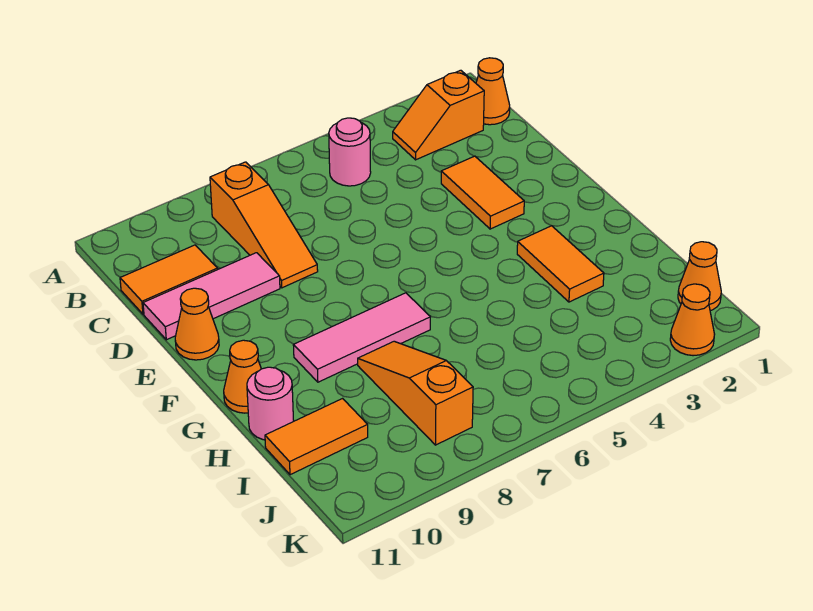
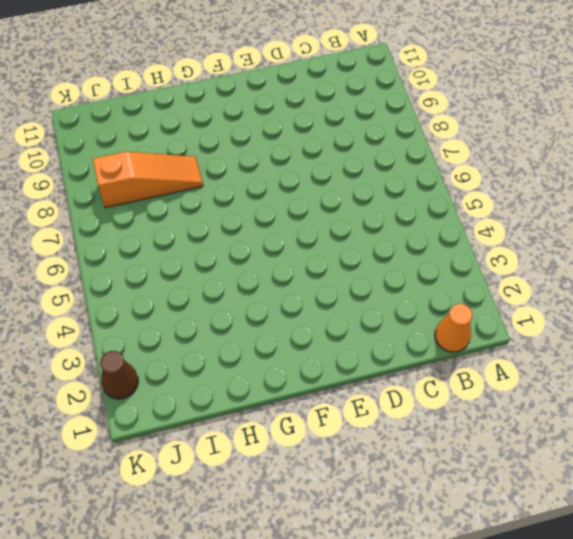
brown cone K2 level 1 -> orange cone K2 level 1
none -> orange slope B2:B3 level 1 top 2
none -> pink round brick B5 level 1
none -> orange slope B8:D8 level 1 top B

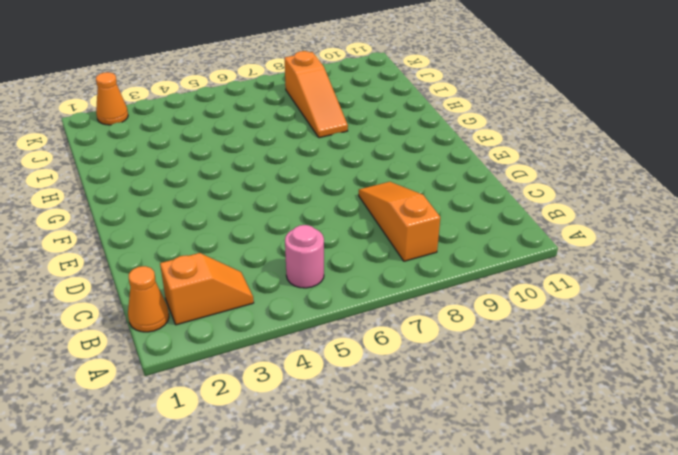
none -> orange tile C10:C11 level 1
none -> orange tile D3:E3 level 1
none -> pink tile D9:D11 level 1

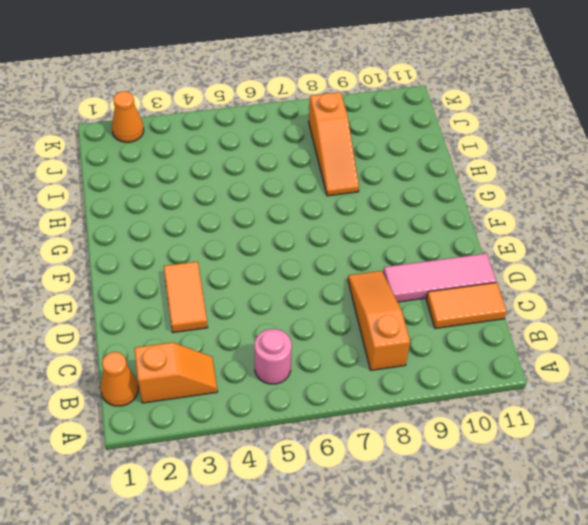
none -> orange cone E11 level 1
none -> orange tile G3:H3 level 1
none -> pink tile G7:G9 level 1

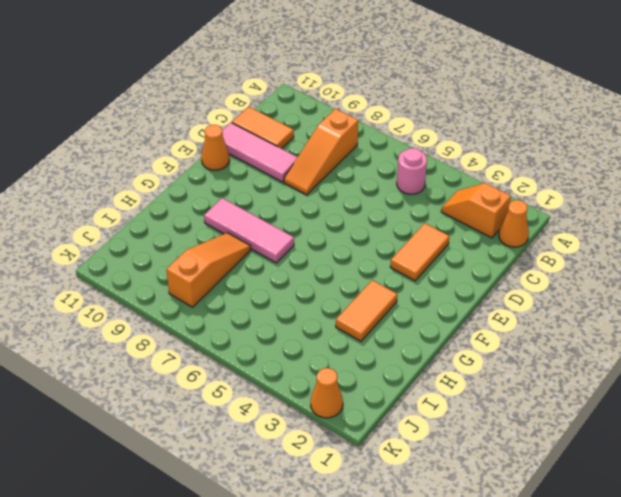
none -> orange cone G11 level 1
none -> pink round brick H11 level 1
none -> orange tile I10:I11 level 1

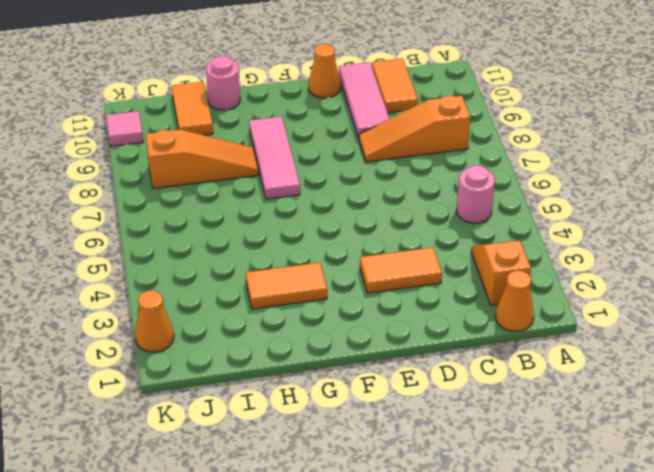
pink tile K10 level 1 -> none
none -> orange cone G11 level 1
none -> orange cone J1 level 1

